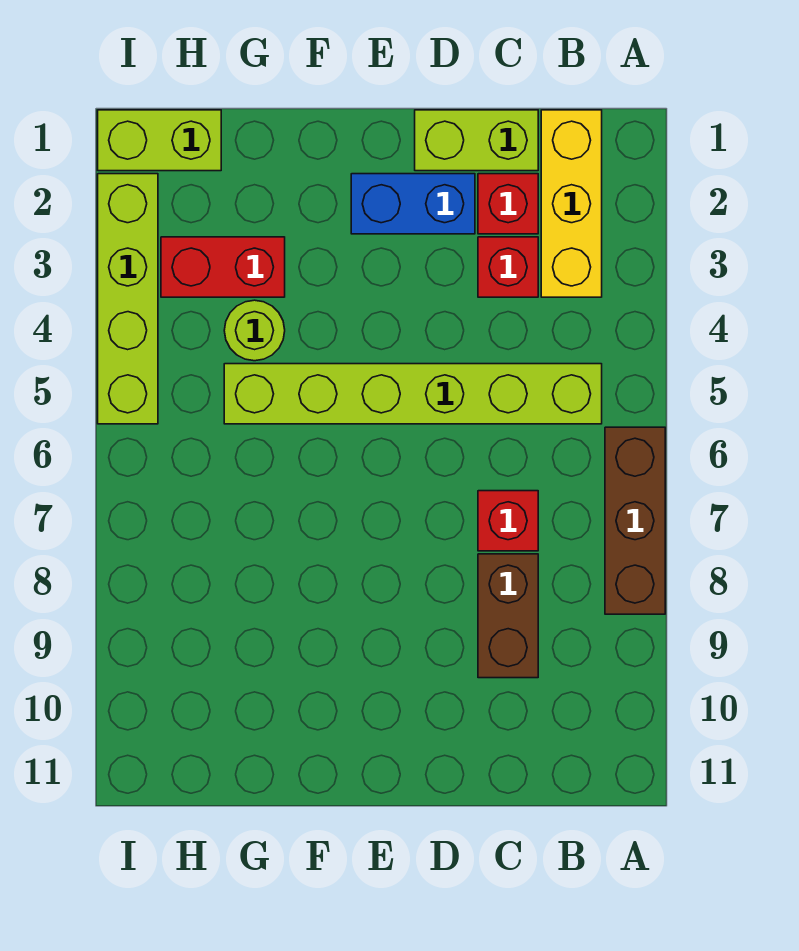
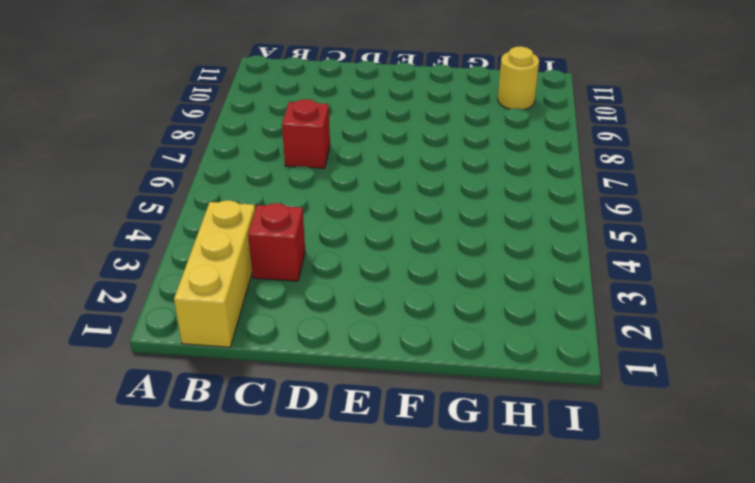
yellow round brick H10 level 1 -> none
none -> brown brick A6:A8 level 1
none -> lime brick B5:G5 level 1
none -> lime brick C1:D1 level 1

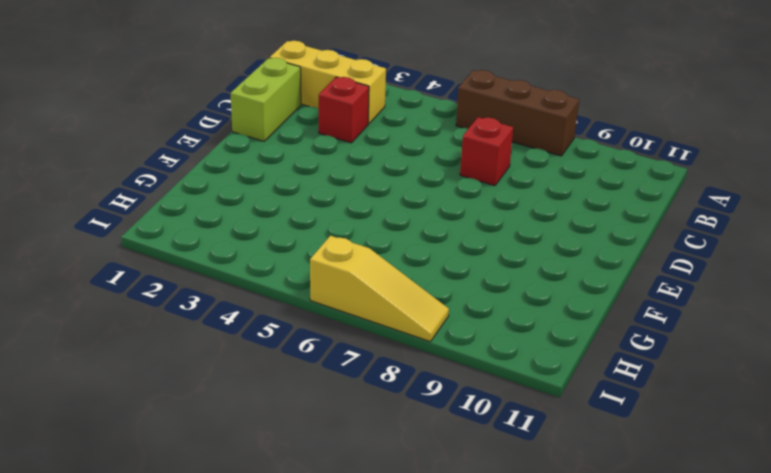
yellow slope I6:I8 level 1 top 6 -> none
none -> lime brick B5:G5 level 1
none -> red brick C2 level 1
none -> brown brick C8:C9 level 1

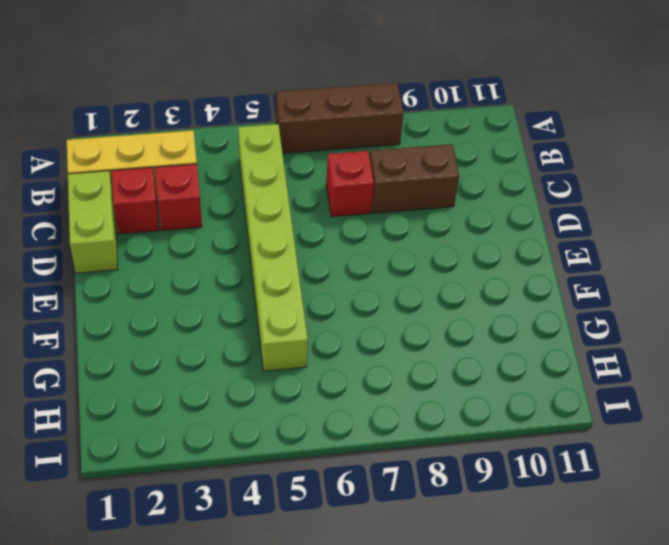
none -> blue brick D2:E2 level 1
none -> red brick G3:H3 level 1
none -> lime round brick G4 level 1

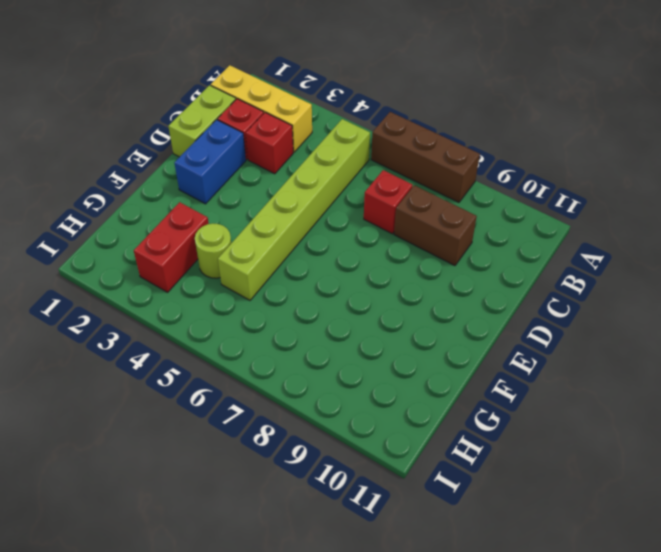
none -> lime brick H1:I1 level 1
none -> lime brick I2:I5 level 1

